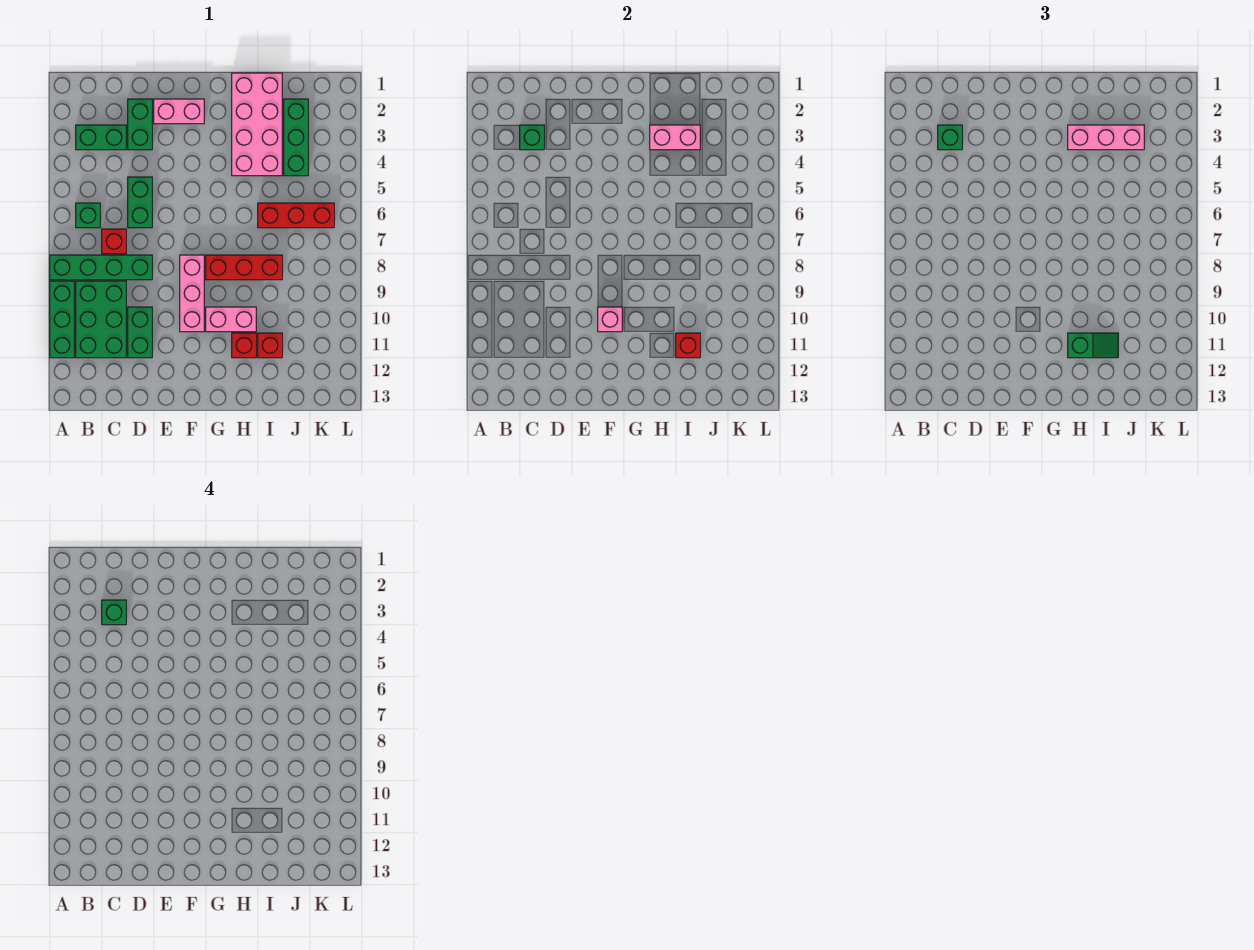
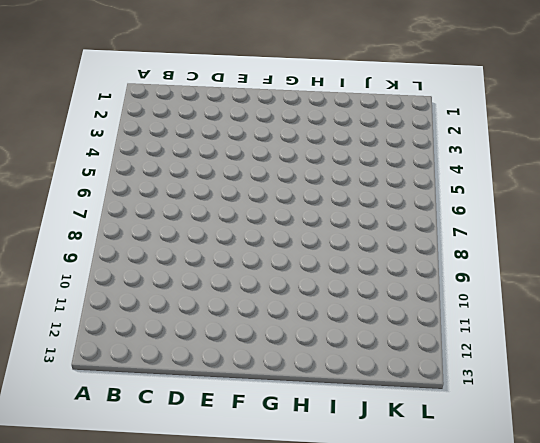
none -> green brick A8:D8 level 1
none -> green brick A9:A11 level 1
none -> green brick B3:C3 level 1

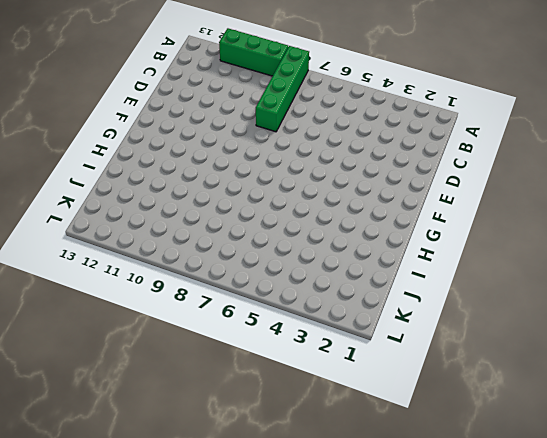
none -> green brick B3:C3 level 1
none -> green brick B6 level 1
none -> green brick B9:C11 level 1

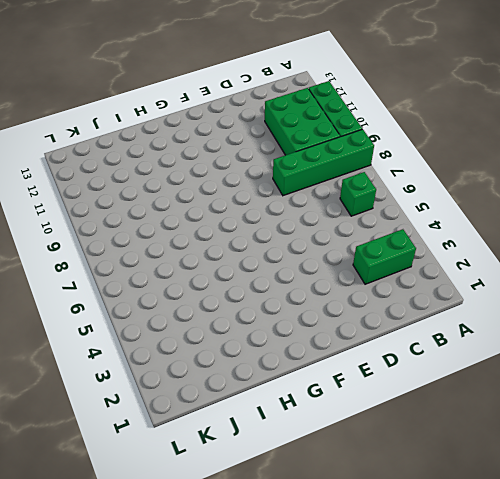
none -> red brick C7 level 1
none -> green brick D2:D3 level 1
none -> green brick D5:D6 level 1

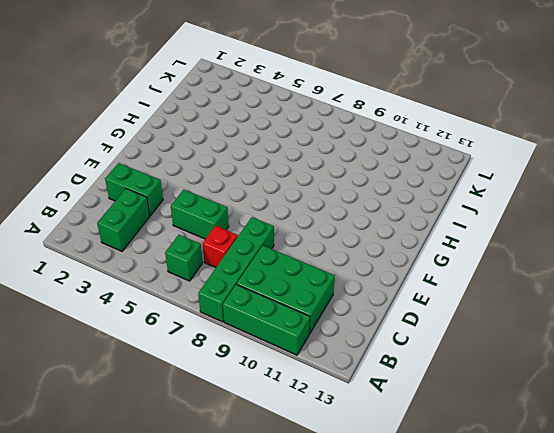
none -> green brick D10:D11 level 1
none -> pink brick E2:F2 level 1
none -> pink brick F8:F10 level 1

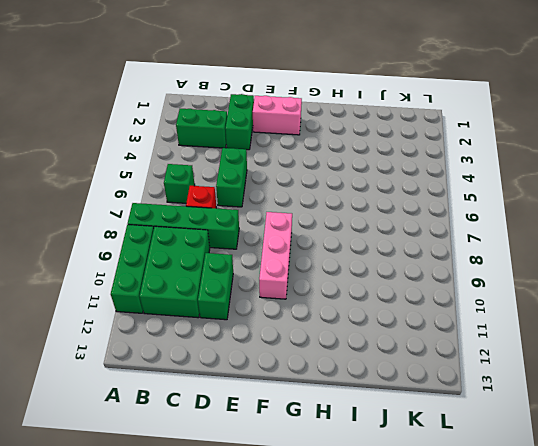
none -> red brick G8:I8 level 1
none -> pink brick G10:H10 level 1
none -> pink brick H1:I4 level 1

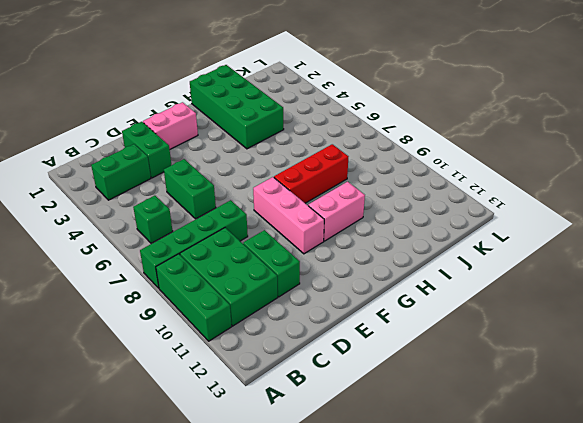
green brick H1:I4 level 1 -> pink brick H1:I4 level 1
none -> red brick C7 level 1
none -> red brick H11 level 1
none -> red brick I6:K6 level 1

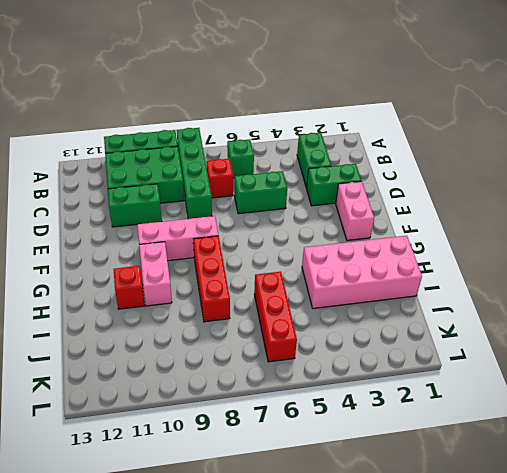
none -> red brick I11 level 1
none -> green brick J2:J4 level 1
none -> green brick C3 level 2

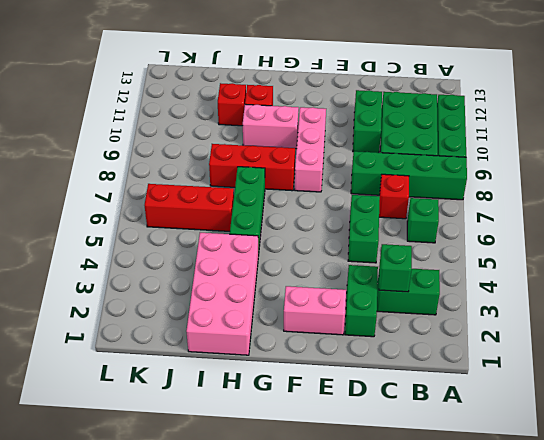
green brick H5:H7 level 1 -> green brick J2:J4 level 1
none -> pink brick F10 level 2
none -> pink brick H3:I3 level 2
none -> red brick I11 level 2

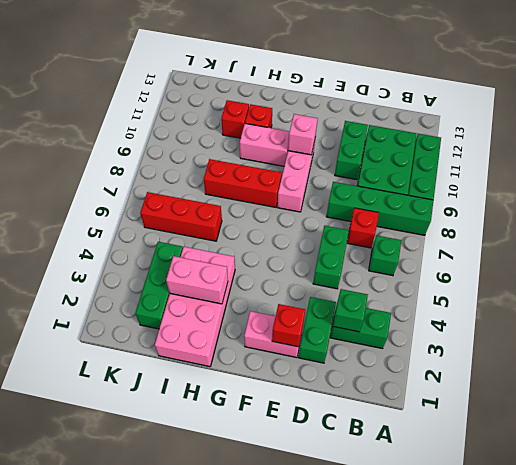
red brick E2 level 2 -> red brick I11 level 2
none -> green brick C3 level 3
none -> pink brick H3:J3 level 3
none -> green slope H11:I11 level 3 top H

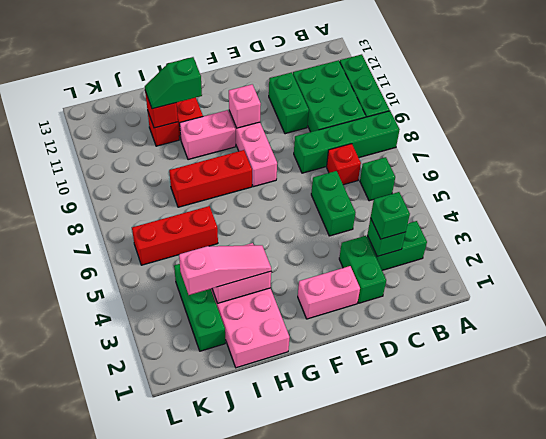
pink slope H3:J3 level 3 top J -> pink brick H3:J3 level 3
none -> green brick C3 level 4

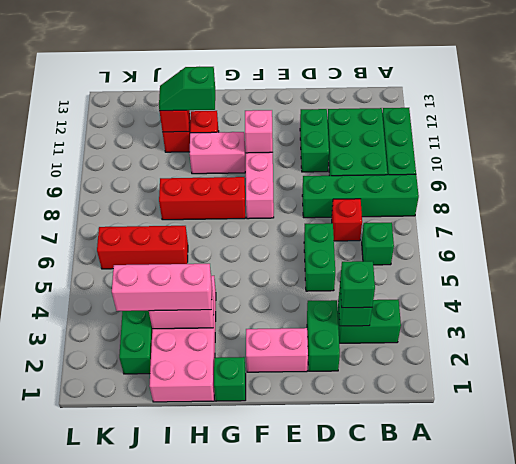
green brick G1 level 1 -> green brick C3 level 4

